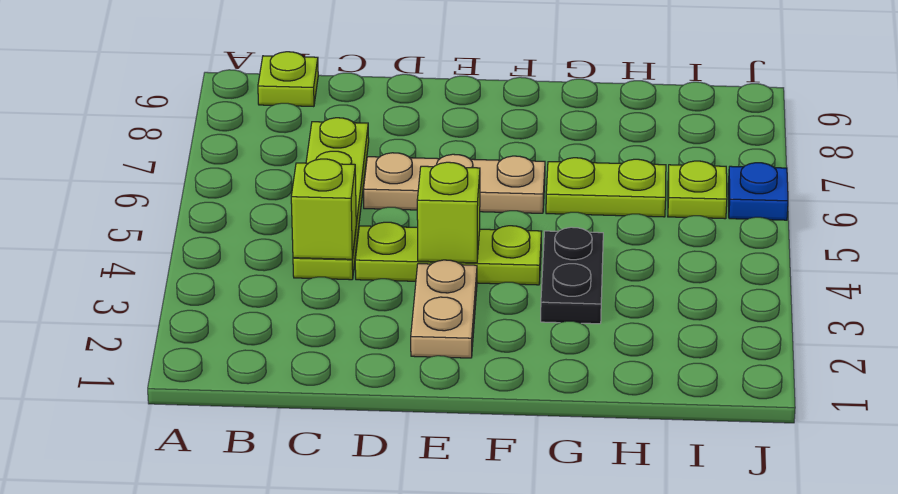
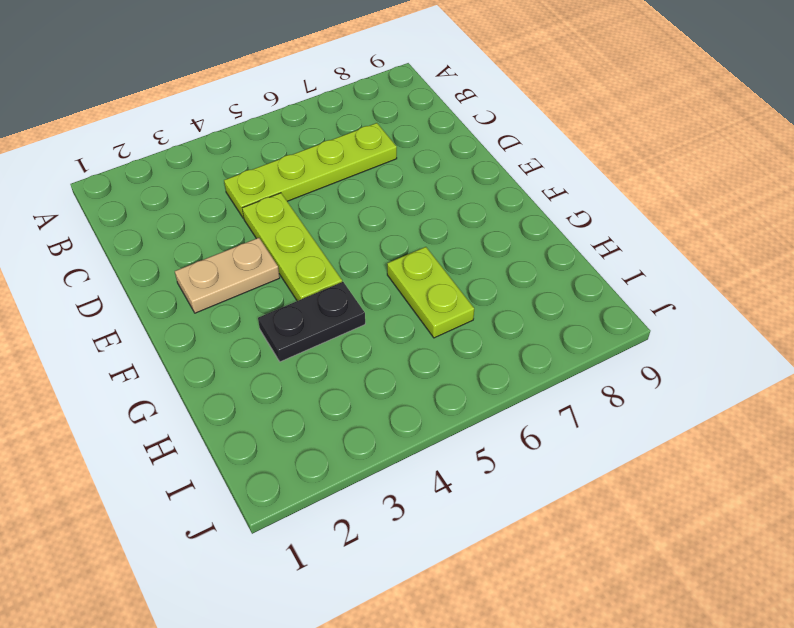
none -> lime plate B9 level 1
none -> tan plate D6:F6 level 1

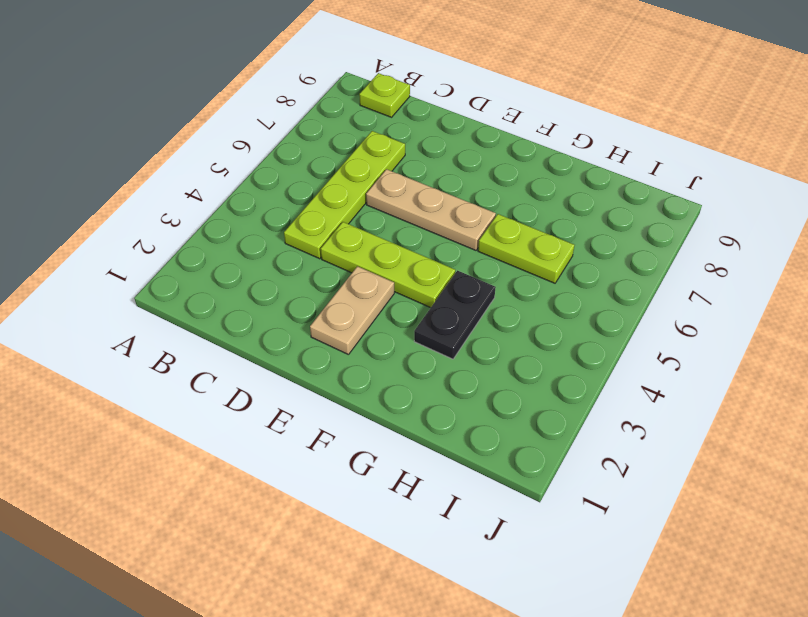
none -> lime plate I6 level 1
none -> blue plate J6 level 1

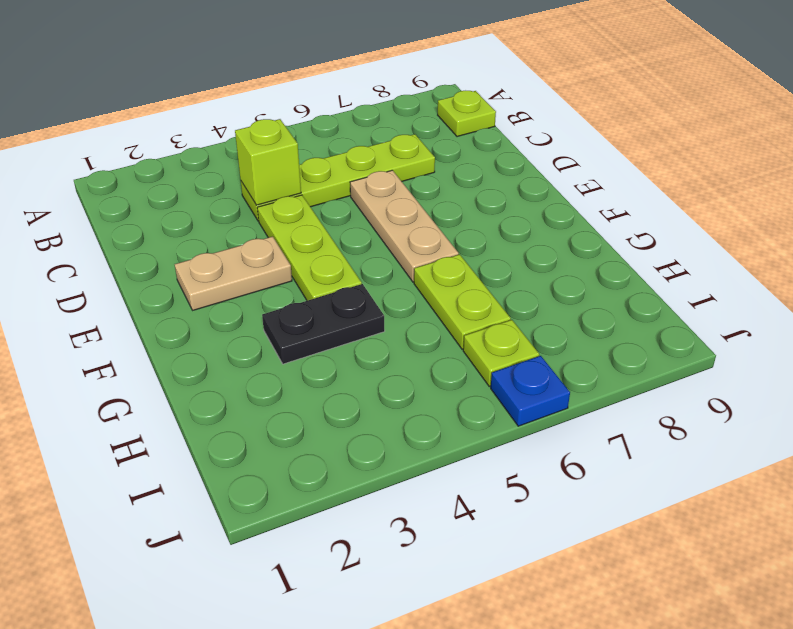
none -> lime brick E4 level 2

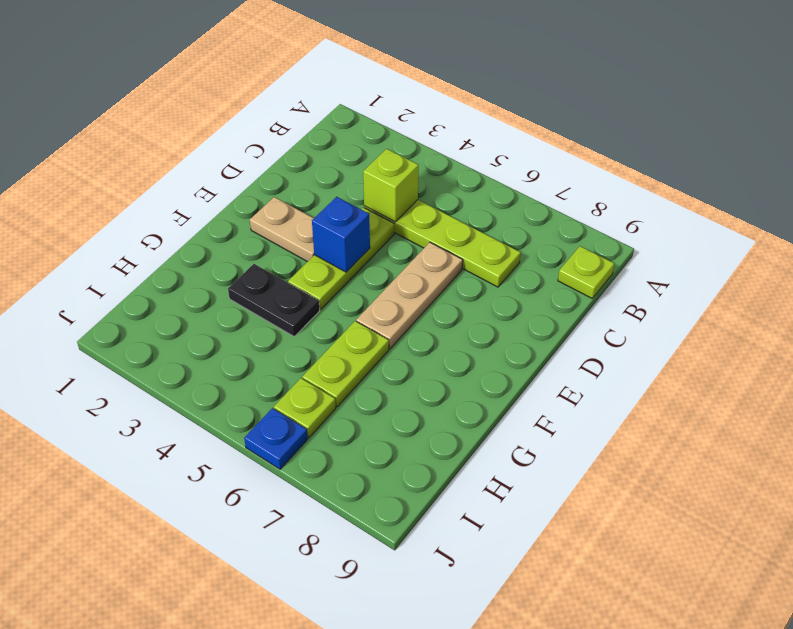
blue brick E4 level 2 -> lime brick E4 level 2

